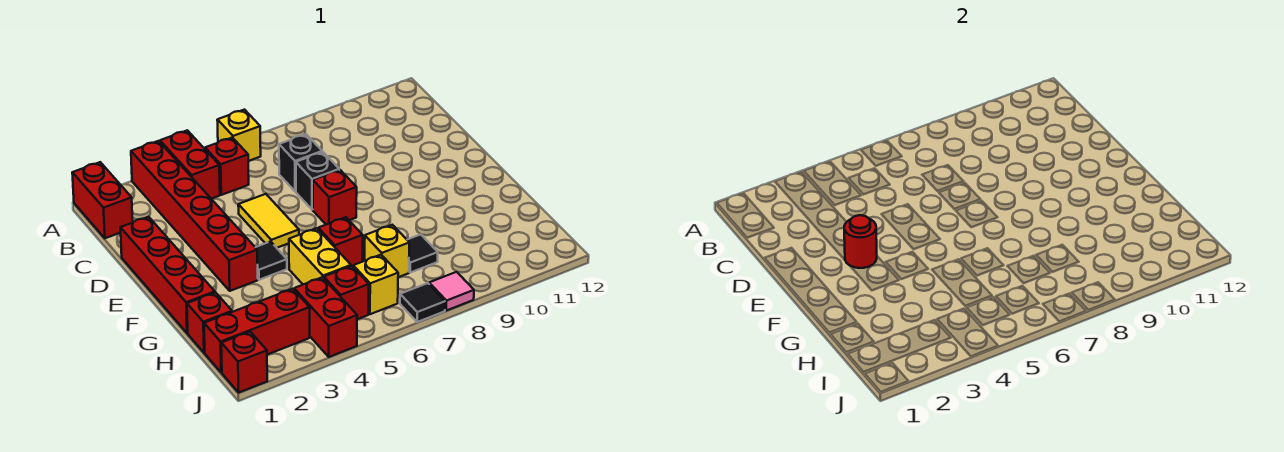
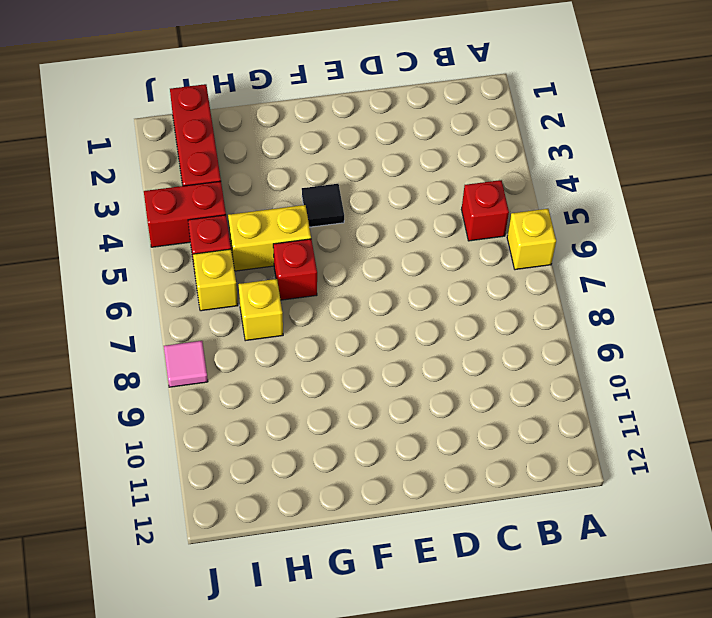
none -> red brick A1:B1 level 1
none -> red brick A3:F3 level 1
none -> red brick A4:B4 level 1

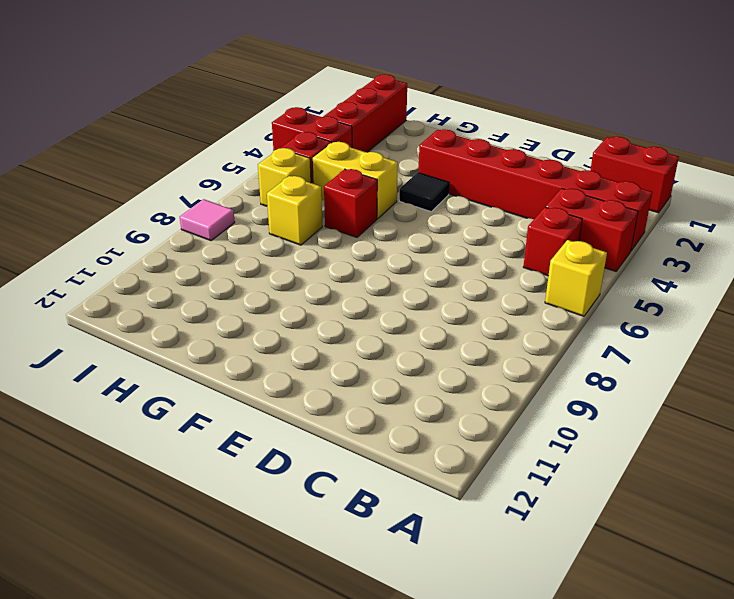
none -> black brick C7 level 1
none -> red brick D1:G1 level 1
none -> yellow tile D5:E5 level 1

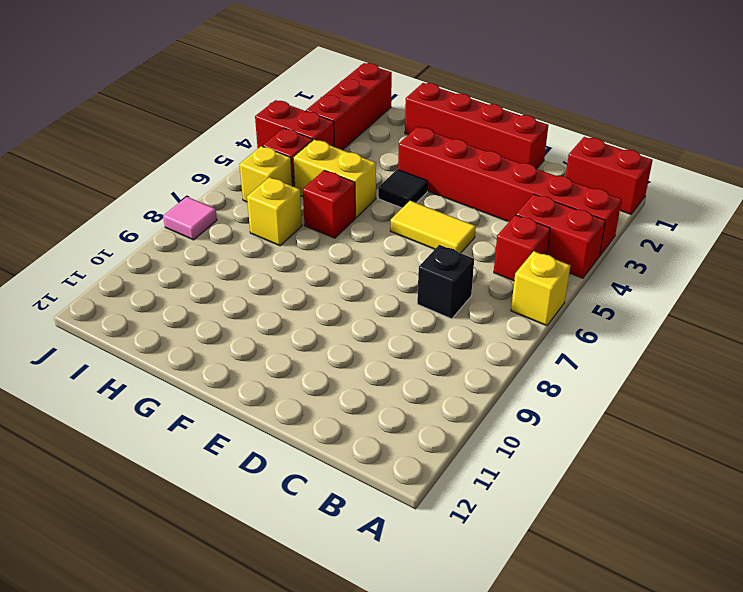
none -> black brick D7 level 1
none -> red brick E7 level 1
none -> red brick H1 level 1

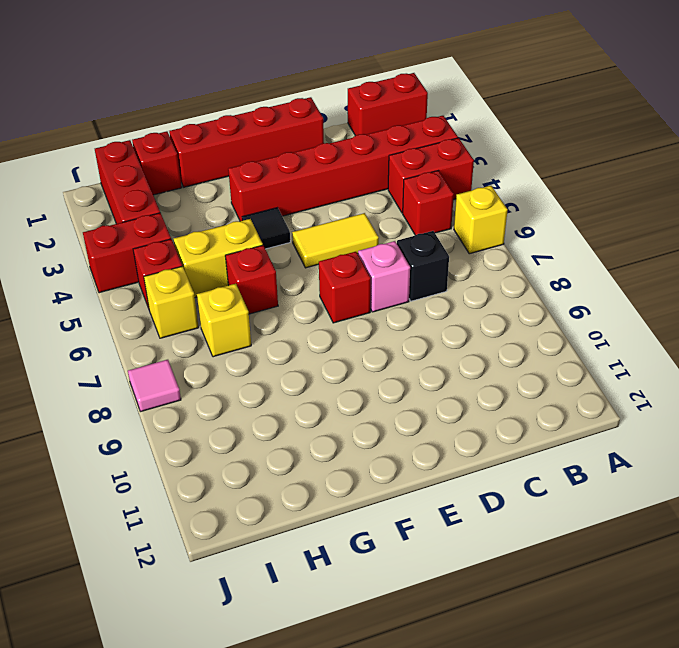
pink brick D7 level 1 -> black brick D7 level 1
none -> black tile H8 level 1
none -> red brick J1 level 1
none -> black tile J7 level 1

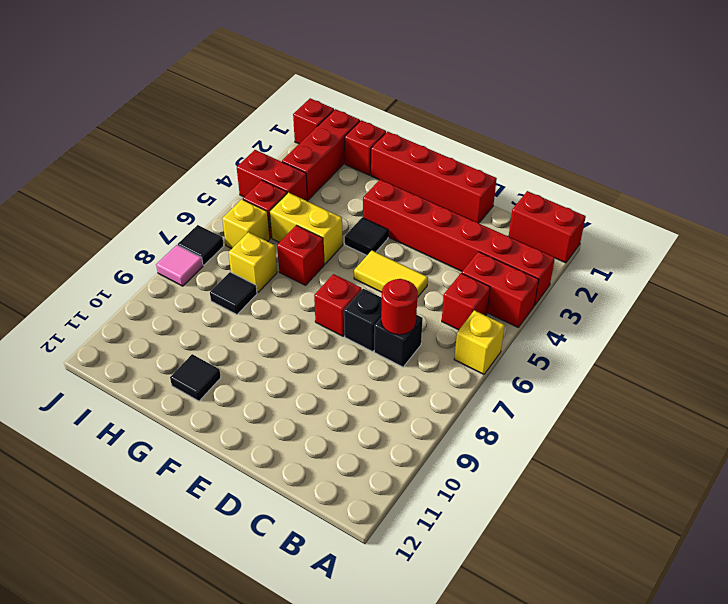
red round brick C7 level 2 -> red round brick E3 level 2
black tile G11 level 1 -> none

